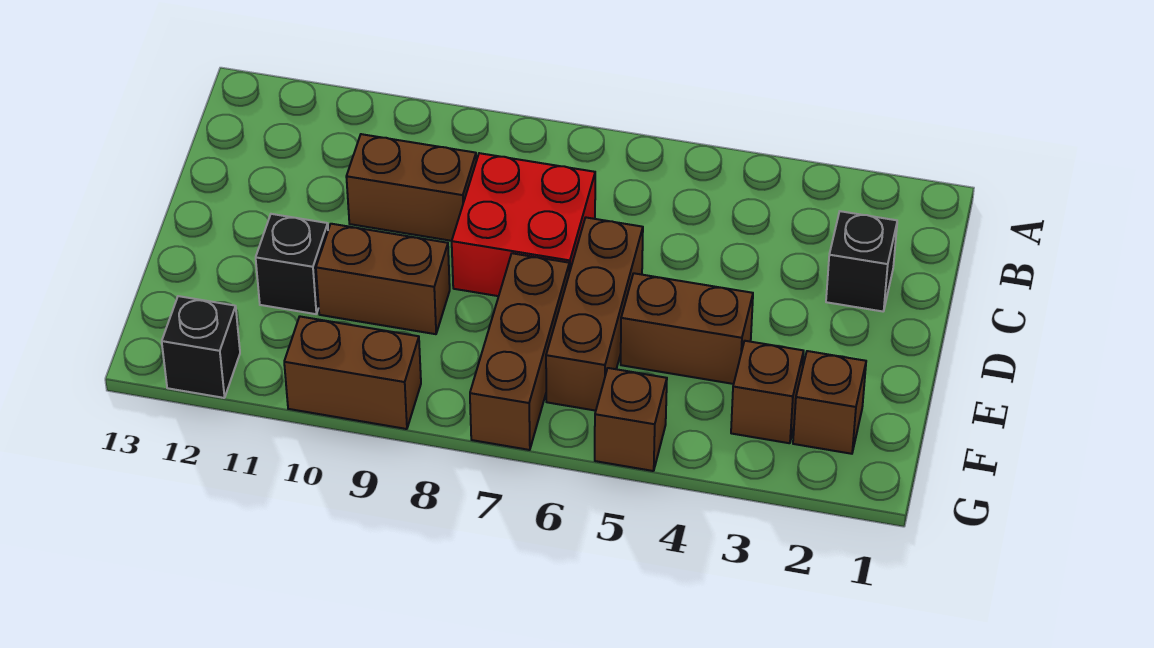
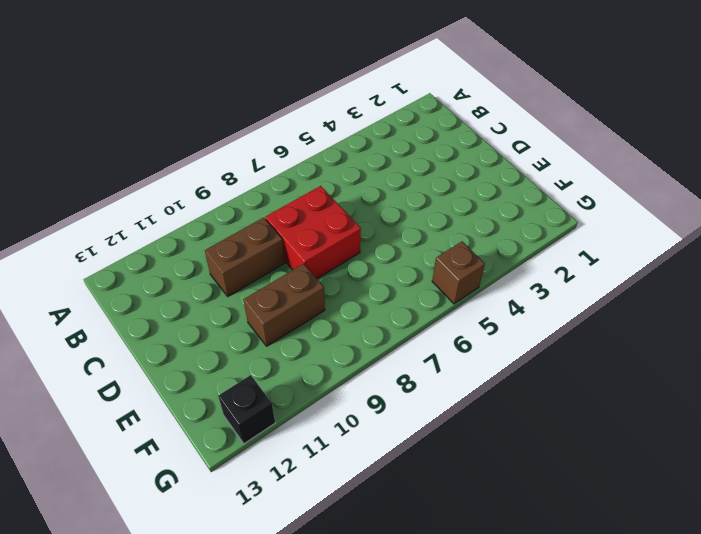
none -> black brick C2 level 1
none -> brown brick D6:F6 level 1
none -> brown brick E4:E5 level 1

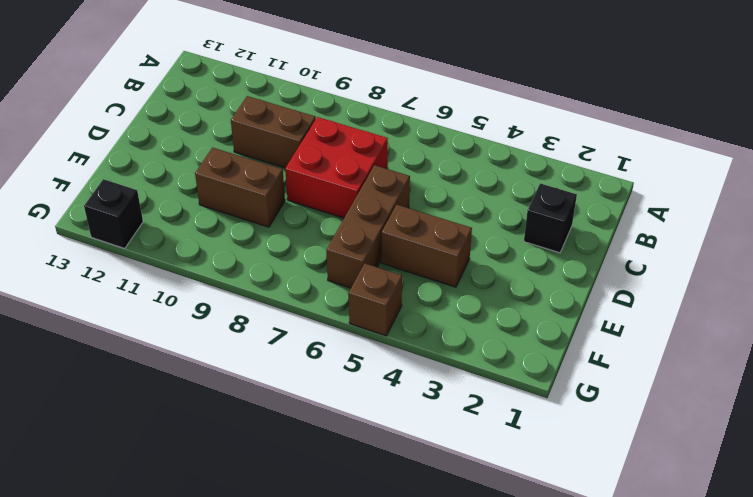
none -> brown brick E7:G7 level 1
none -> black brick E11 level 1
none -> brown brick F2 level 1

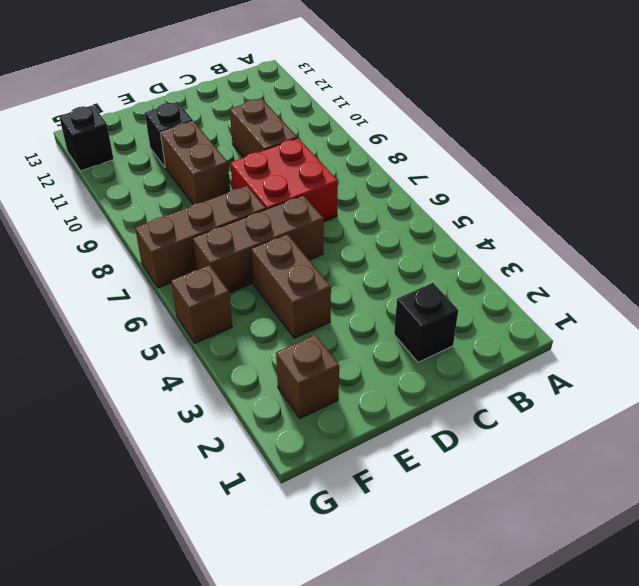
none -> brown brick F3 level 1
none -> brown brick G9:G10 level 1

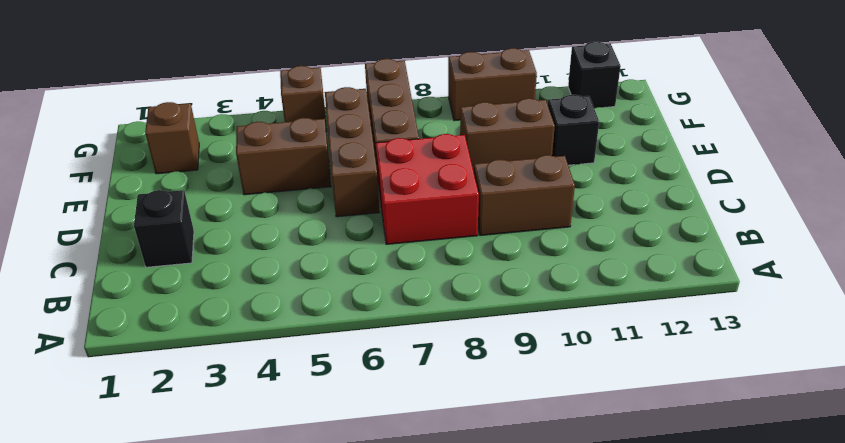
none -> brown brick F3 level 1

